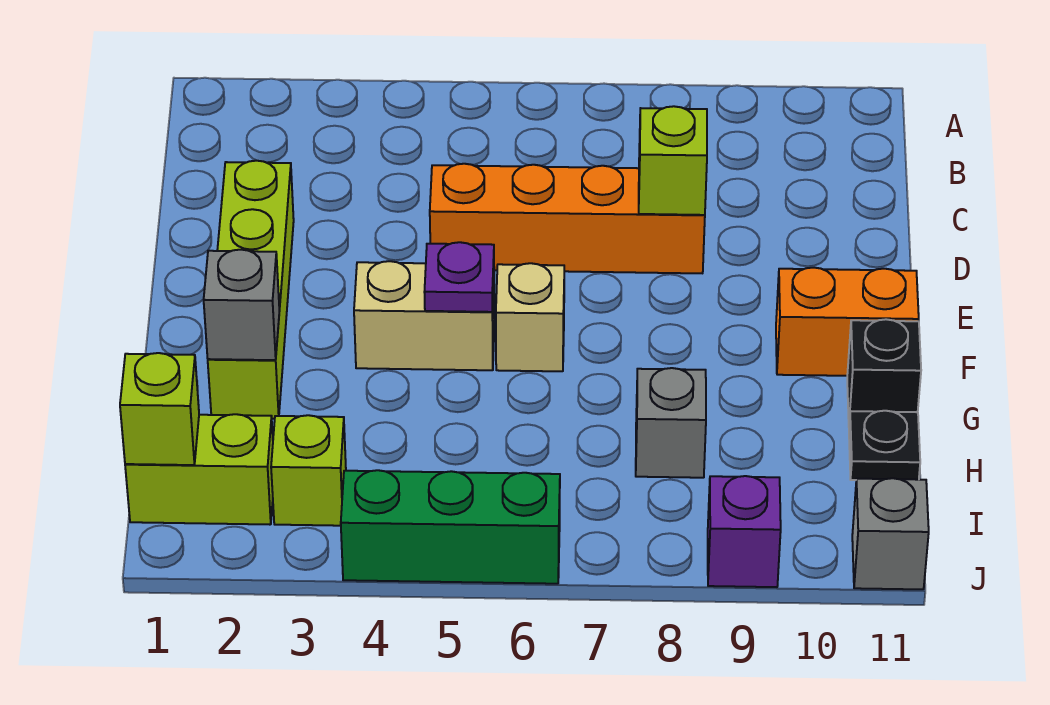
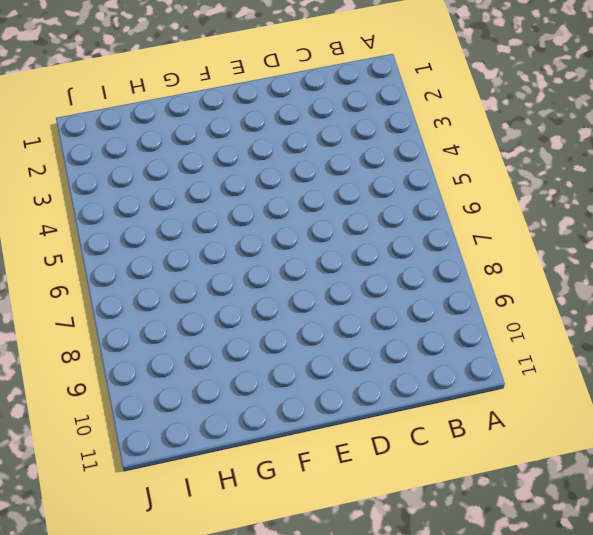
none -> lime brick D2:G2 level 1
none -> orange brick D5:D8 level 1
none -> tan brick F4:F5 level 1

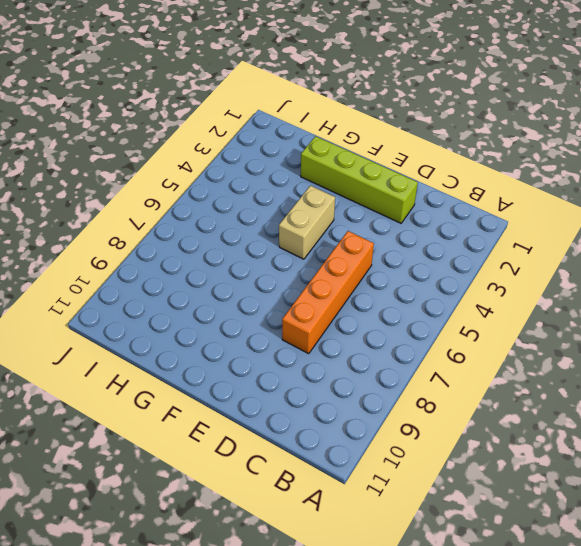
none -> tan brick F6 level 1
none -> orange brick F10:F11 level 1
none -> black brick G11 level 1

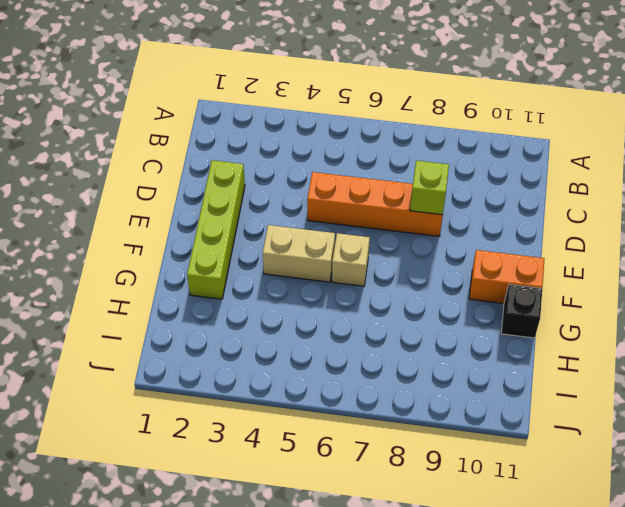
none -> grey brick H8 level 1
none -> black plate H11 level 1
none -> lime brick I1:I2 level 1

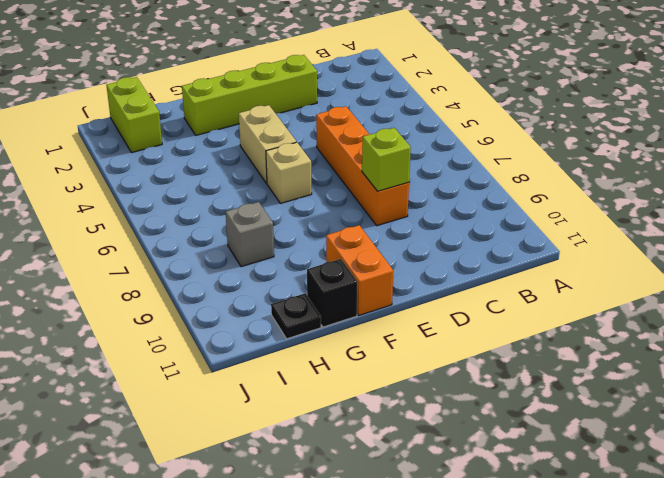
none -> lime brick I3 level 1
none -> green brick J4:J6 level 1
none -> purple brick J9 level 1

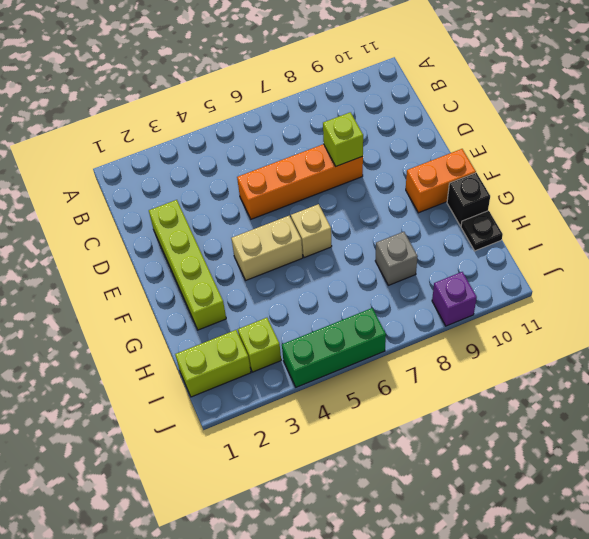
none -> grey brick J11 level 1
none -> purple plate F5 level 2
none -> grey brick G2 level 2

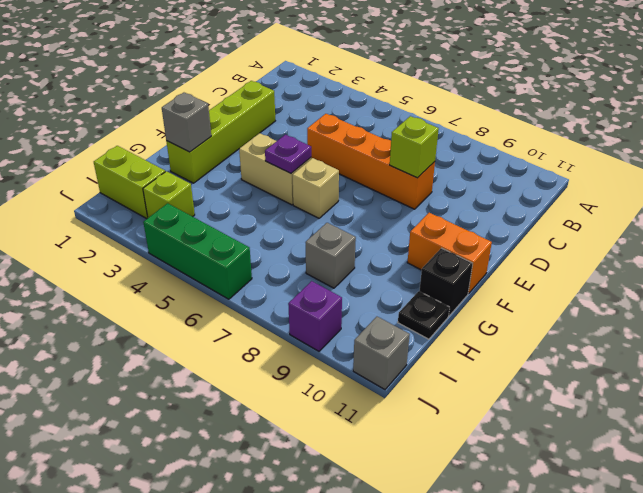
none -> lime brick I1 level 2

